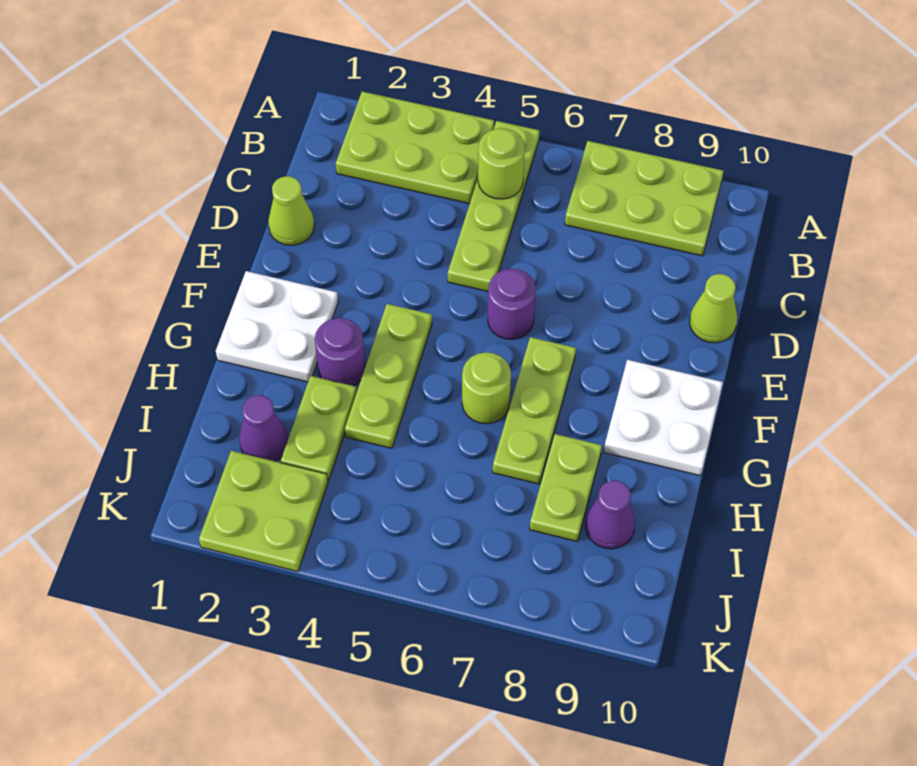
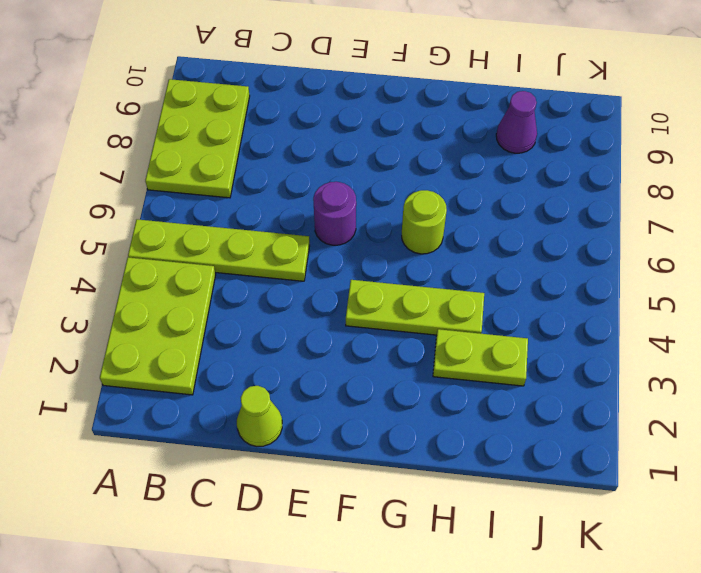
none -> lime cone D10 level 1
none -> white plate F1:G2 level 1
none -> lime plate F7:H7 level 1

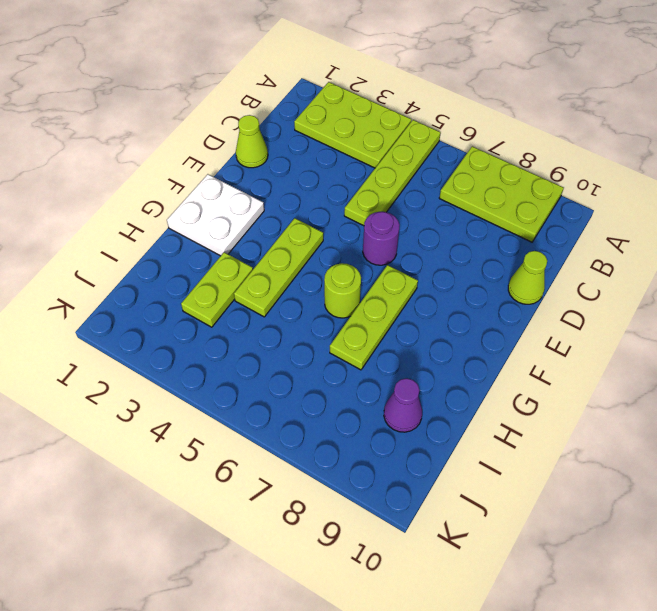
none -> white plate F9:G10 level 1
none -> purple round brick G3 level 1
none -> lime plate H8:I8 level 1

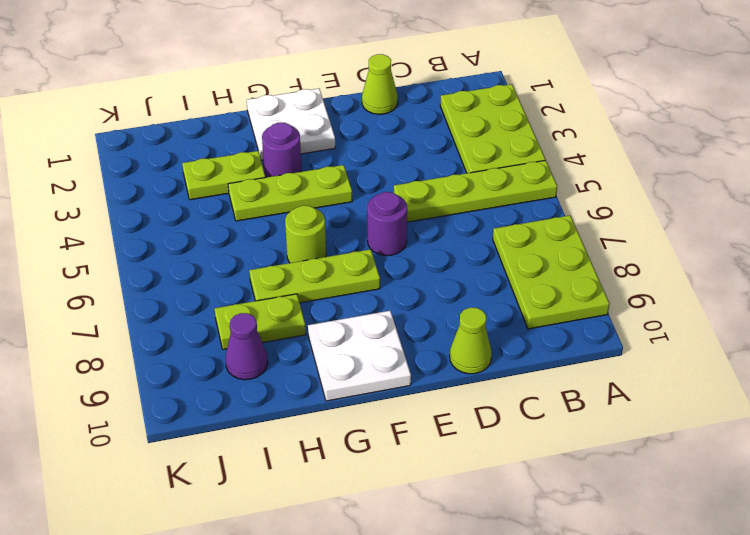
none -> purple cone I2 level 1
none -> lime plate J2:K3 level 1
none -> lime round brick B5 level 2

